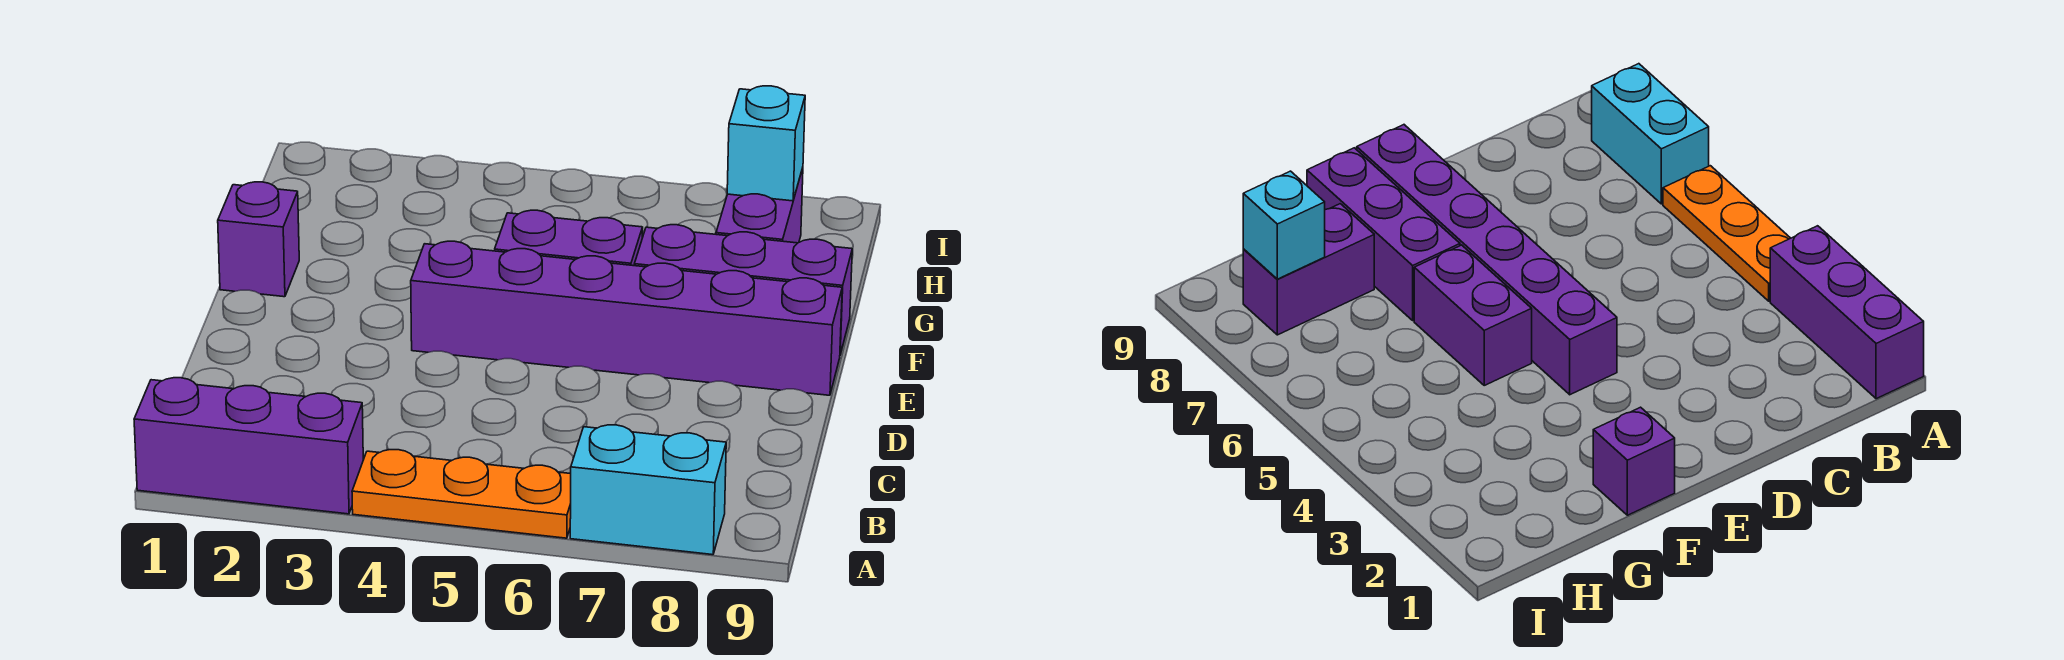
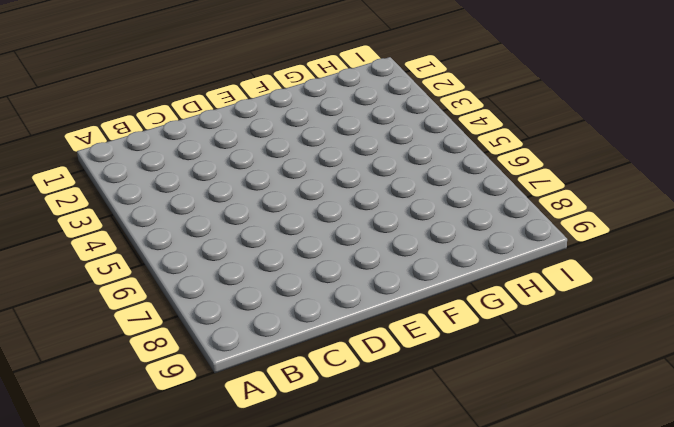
none -> purple brick A1:A3 level 1
none -> orange plate A4:A6 level 1

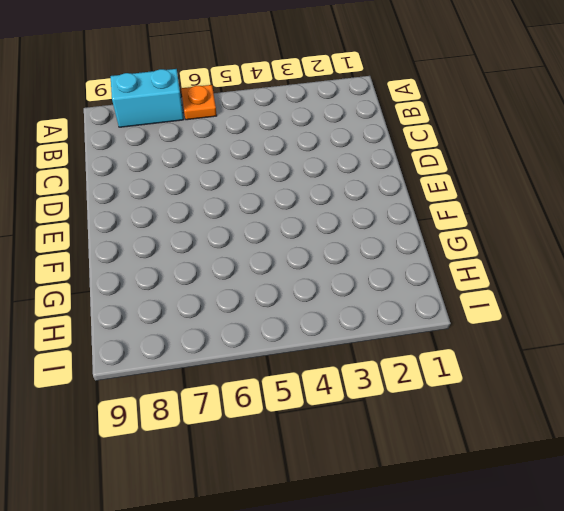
orange plate A6 level 1 -> orange plate A4:A6 level 1
none -> purple brick A1:A3 level 1
none -> purple brick E4:E9 level 1

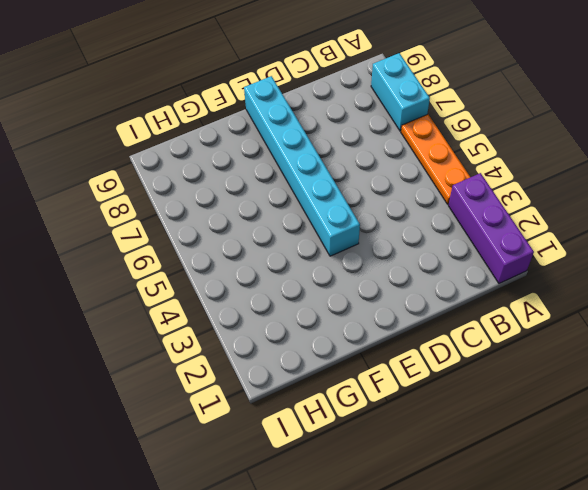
cyan brick E4:E9 level 1 -> purple brick E4:E9 level 1
none -> purple brick F1 level 1
none -> purple brick F5:F6 level 1

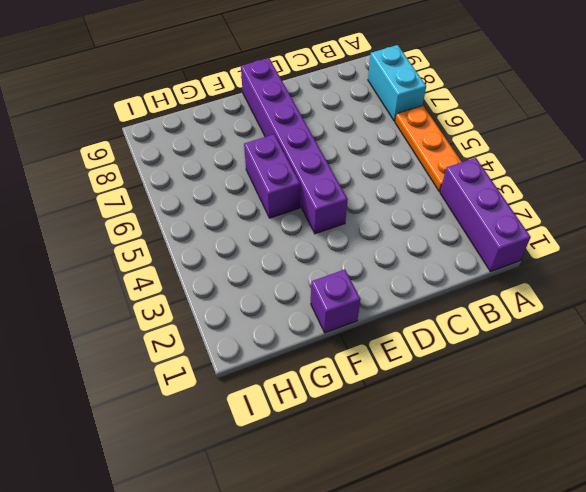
none -> purple brick F7:F9 level 1
none -> purple brick G8:H8 level 1

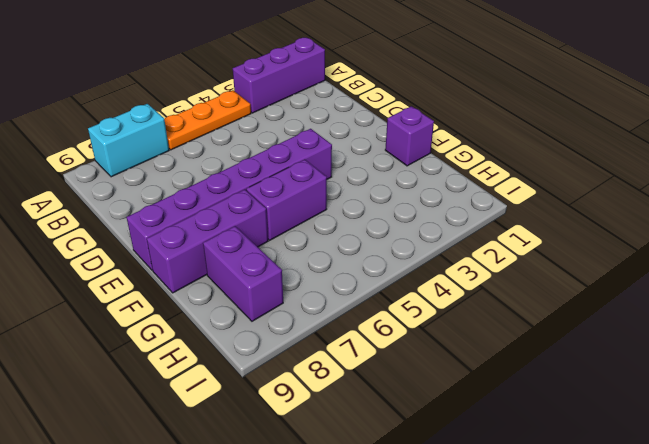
none -> cyan brick H8 level 2

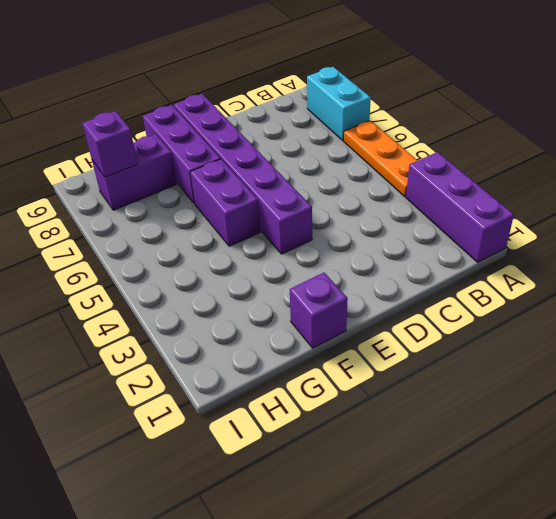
purple brick H8 level 2 -> cyan brick H8 level 2

